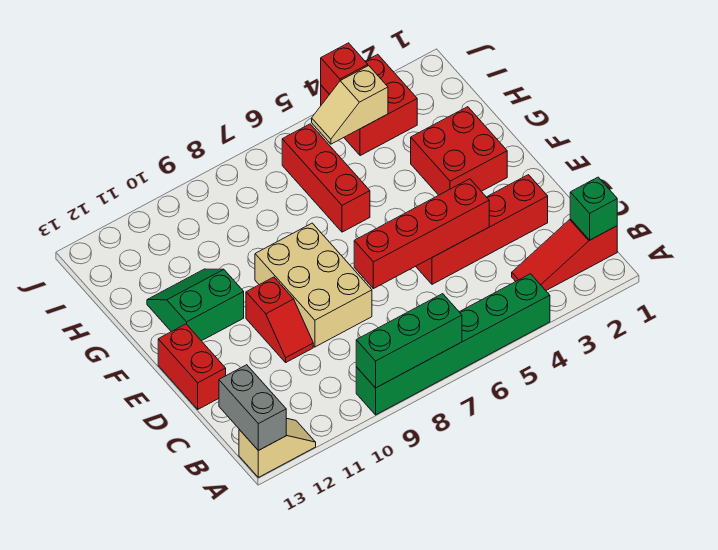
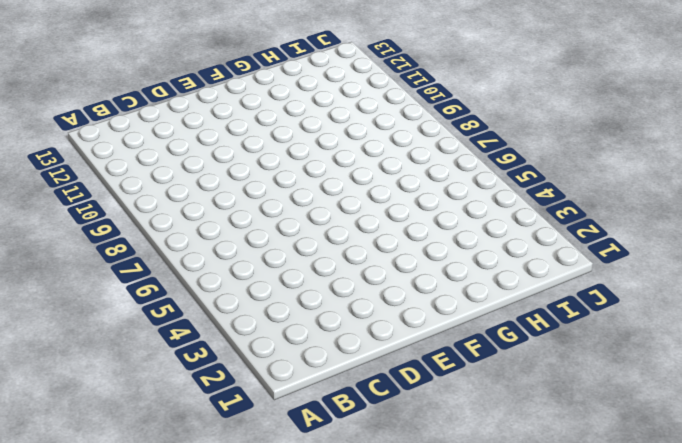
none -> green brick A4:A9 level 1
none -> tan slope A12:A13 level 1 top 13
none -> red slope B1:B3 level 1 top 1

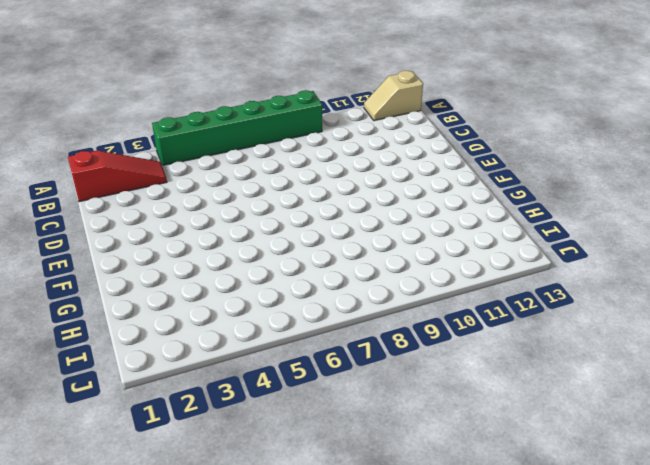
none -> red brick D2:D5 level 1
none -> tan brick D8:F9 level 1
none -> red slope D10:E10 level 1 top E

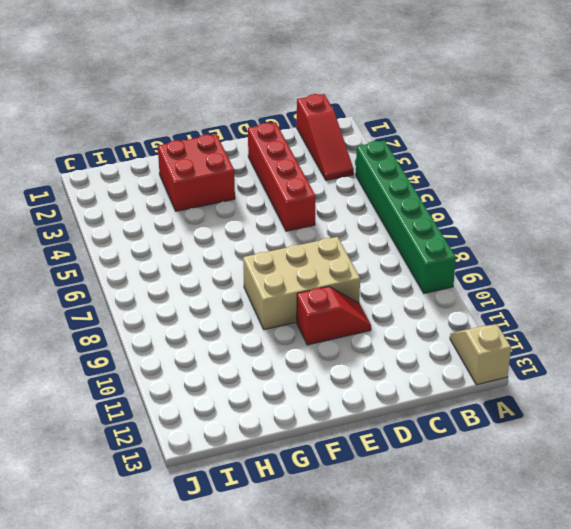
none -> red brick D13:E13 level 1
none -> green slope F11:G12 level 1 top F
none -> red brick G6:I6 level 1

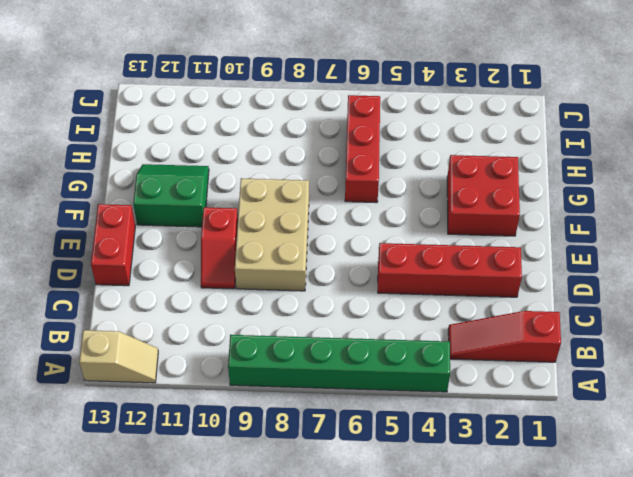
none -> red brick I3:J4 level 1
none -> green brick A7:A9 level 2
none -> grey brick A13:B13 level 2

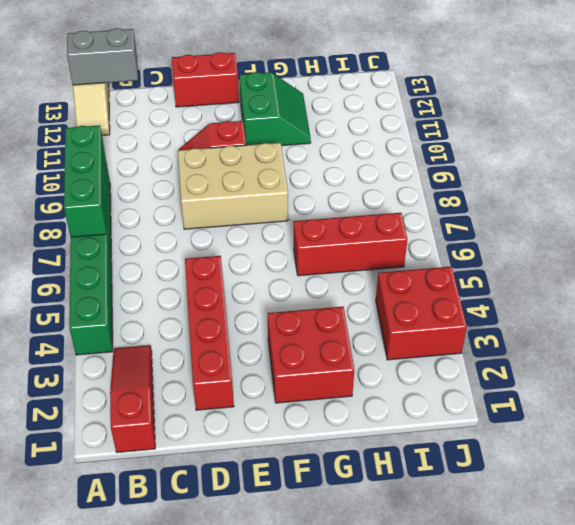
none -> green brick B1 level 2
none -> red brick D4:D7 level 2
none -> tan slope I4:I5 level 2 top 4

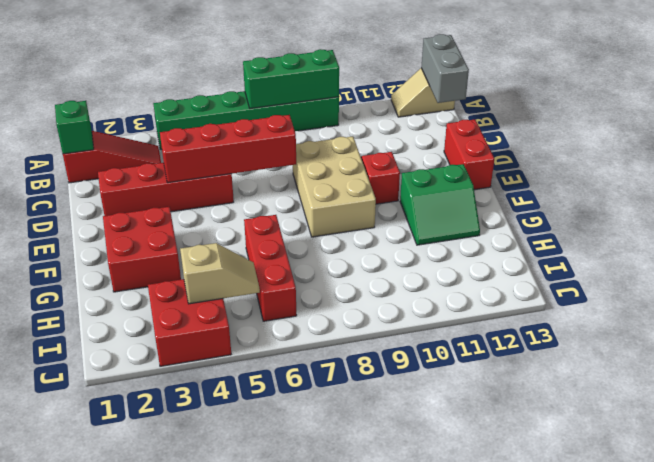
none -> red brick J4 level 2

